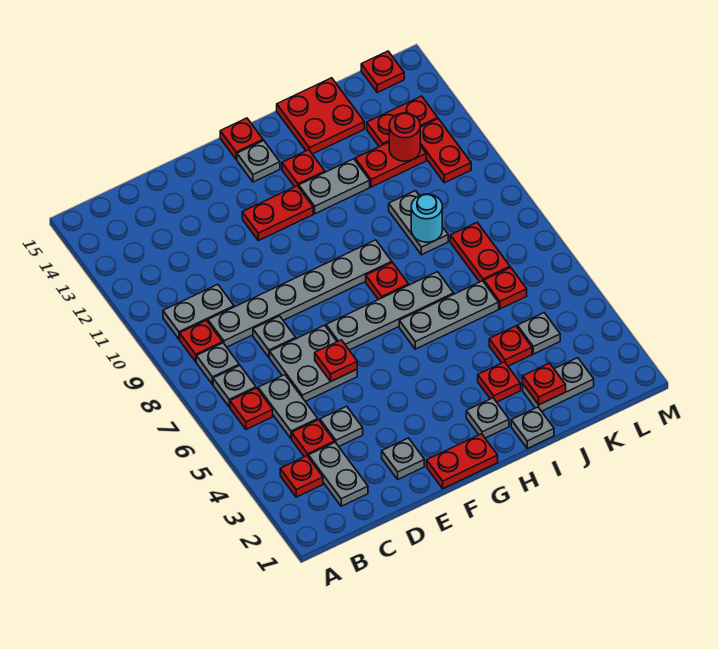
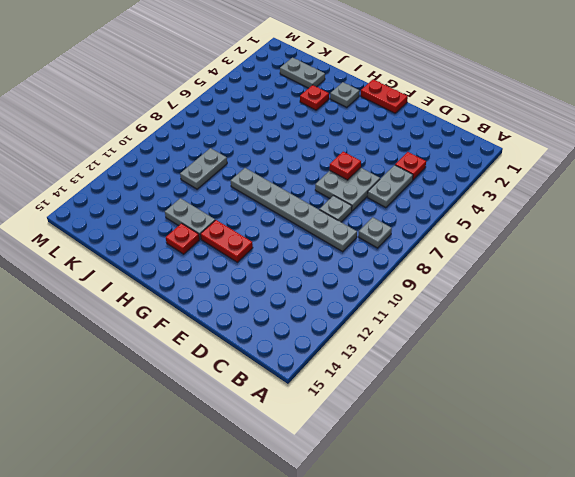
none -> red plate B3 level 1
none -> red plate B6 level 1
none -> grey plate B7 level 1
none -> red plate B9 level 1

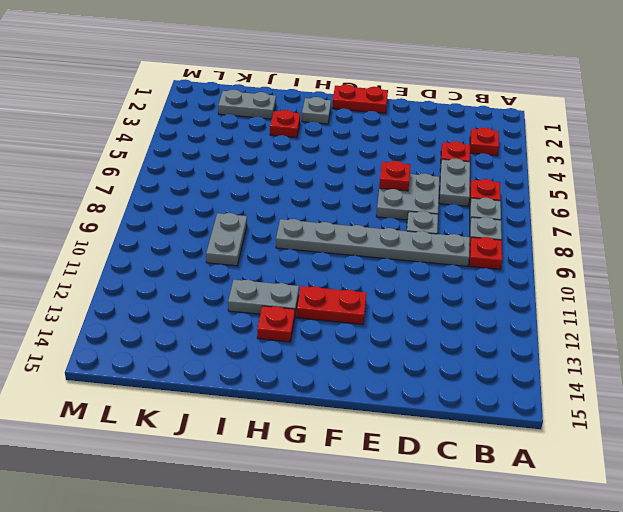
none -> grey plate B10:C10 level 1
none -> grey plate C2:C3 level 1
none -> grey plate D4 level 1
none -> grey plate E2 level 1

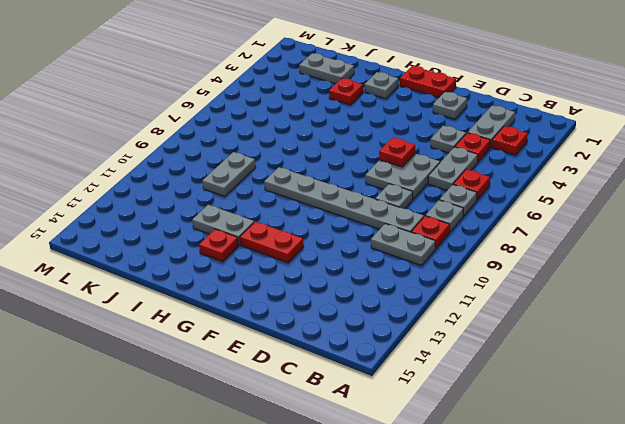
none -> grey plate F7:I7 level 1
none -> grey plate G14 level 1
none -> red plate G15 level 1
none -> grey plate H6:J6 level 1

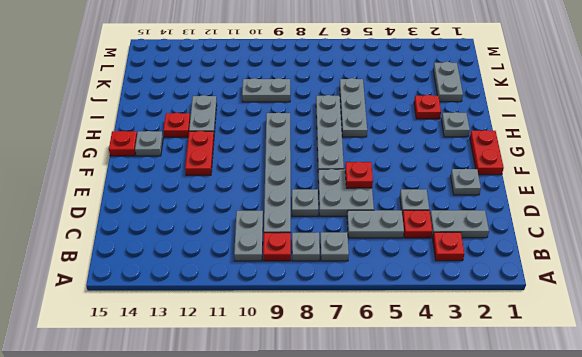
none -> red plate B6 level 1
none -> red plate H8 level 1
none -> grey plate I1 level 1
none -> red plate I14:J15 level 1

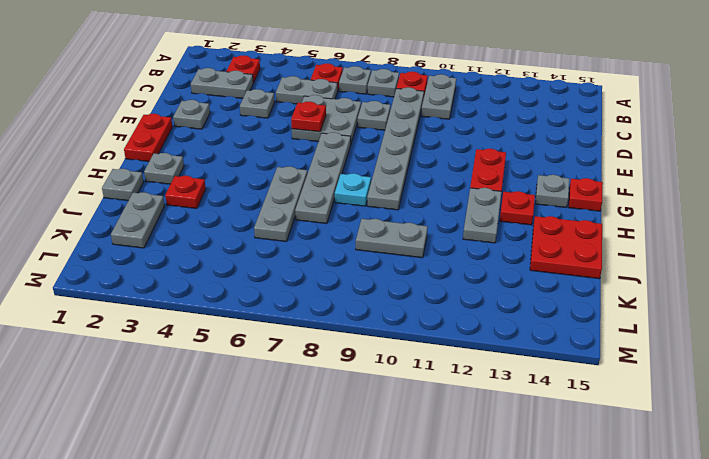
cyan plate H8 level 1 -> red plate H8 level 1
none -> red plate C4 level 1
none -> red plate J4 level 1
none -> red plate J12:K12 level 1
none -> grey plate K4 level 1

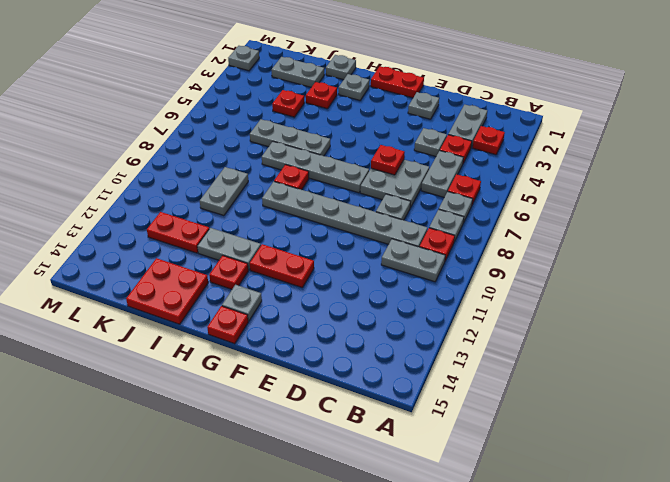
grey plate M2 level 1 -> grey plate K4 level 1
none -> red plate K6 level 1
none -> red plate K7:K8 level 1
none -> red plate K13:L13 level 1
none -> red plate L11:L12 level 1

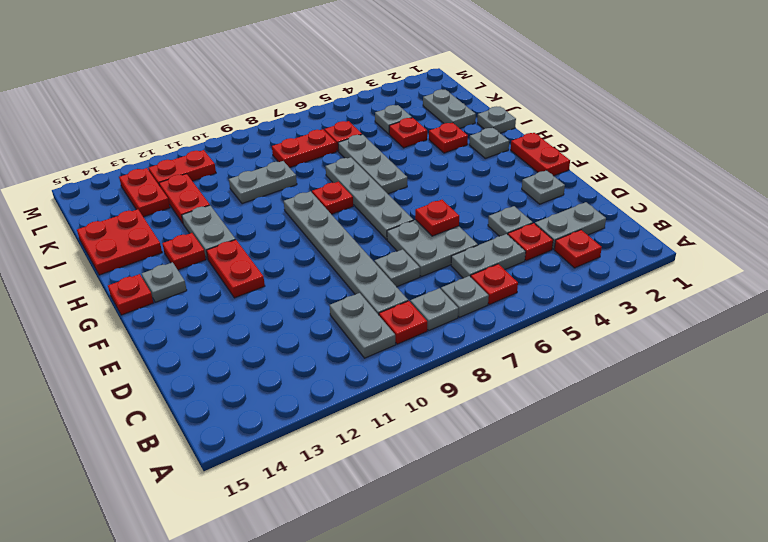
none -> red plate L15 level 1
none -> red plate J2 level 2
none -> cyan round brick J9 level 2
none -> red round brick K12 level 2

